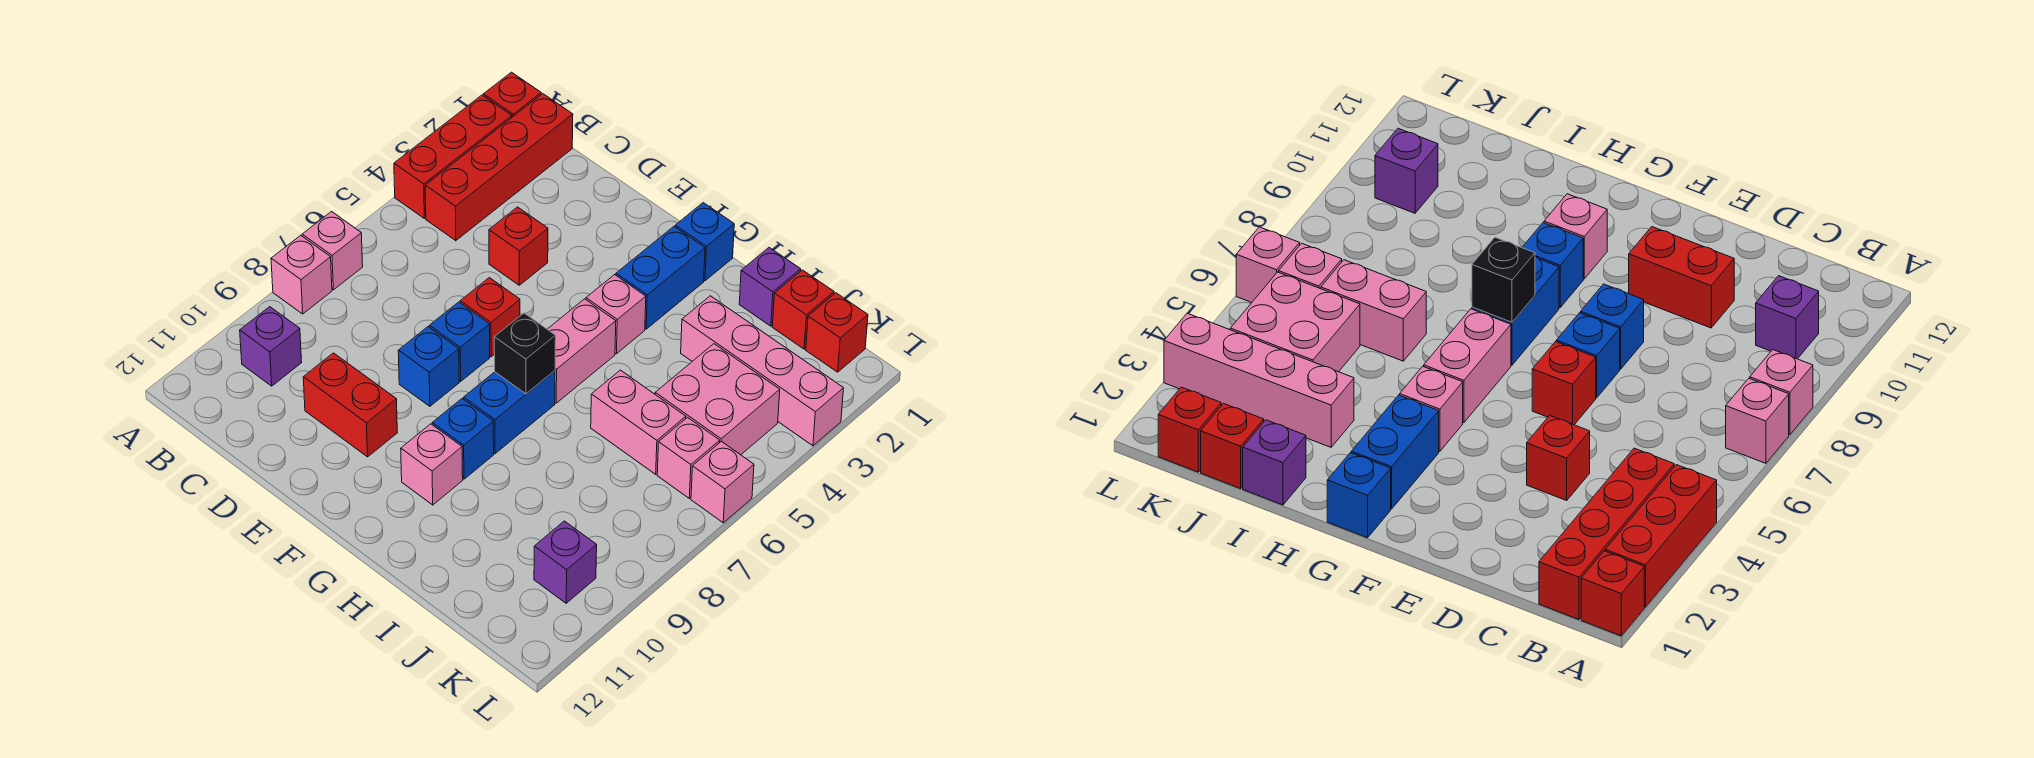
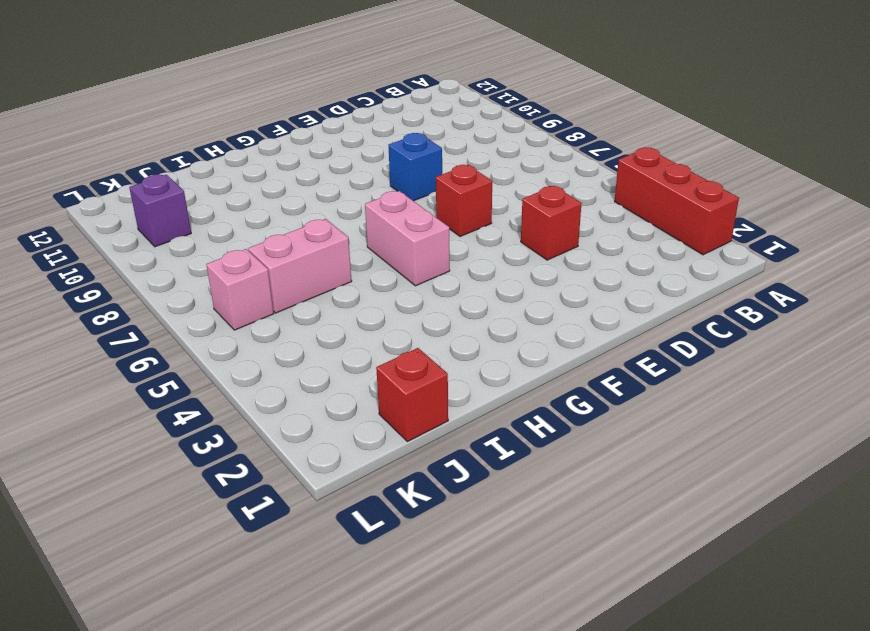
none -> red brick A1 level 1
none -> pink brick A7 level 1
none -> pink brick A8 level 1

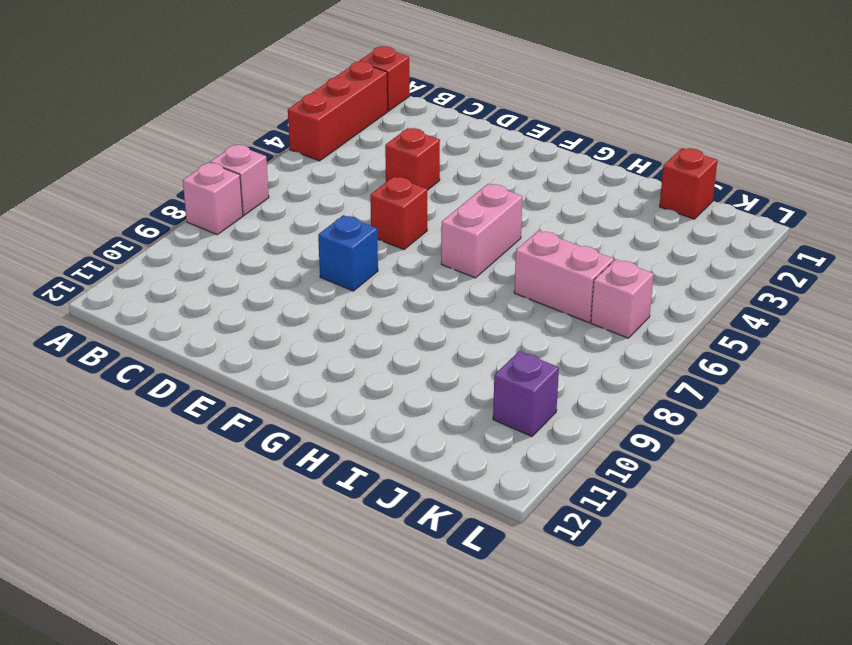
none -> red brick B1:B4 level 1
none -> purple brick B10 level 1
none -> red brick D10:E10 level 1

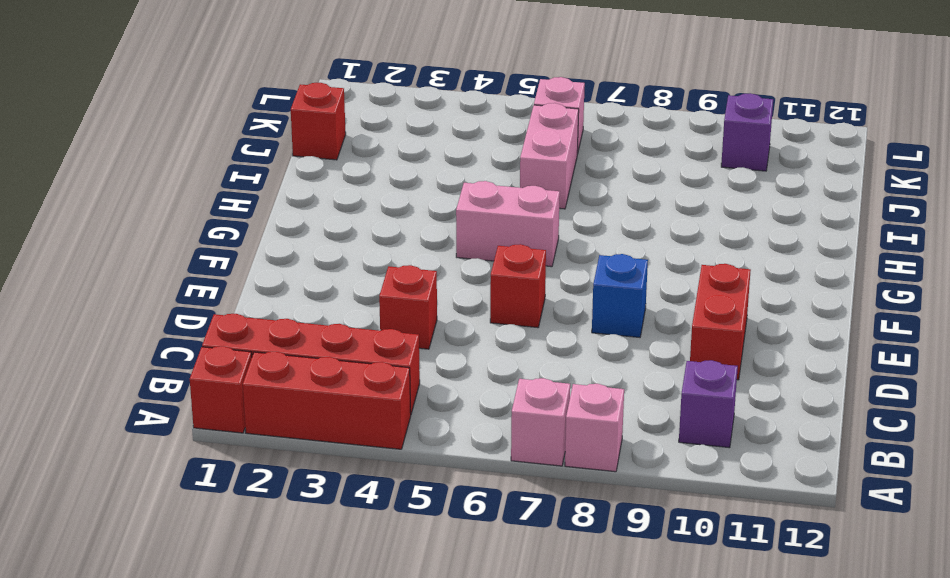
none -> blue brick E7 level 1
none -> blue brick G1 level 1
none -> blue brick G2:G3 level 1

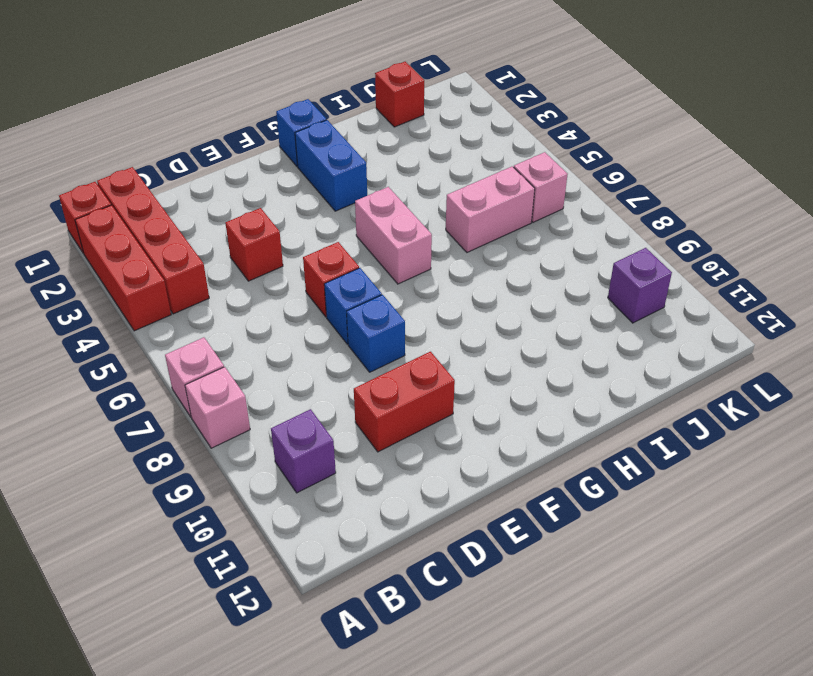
none -> pink brick G4 level 1
none -> blue brick G7:G8 level 1
none -> blue brick G9 level 1

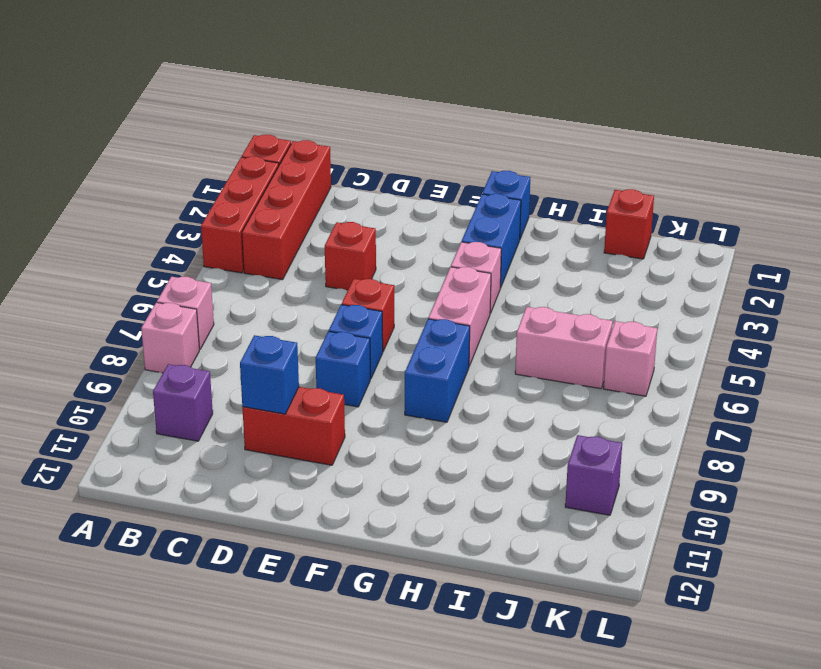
blue brick D10 level 2 -> blue brick G9 level 1
none -> pink brick G10 level 1
none -> purple brick I1 level 1
none -> pink brick I3:L3 level 1

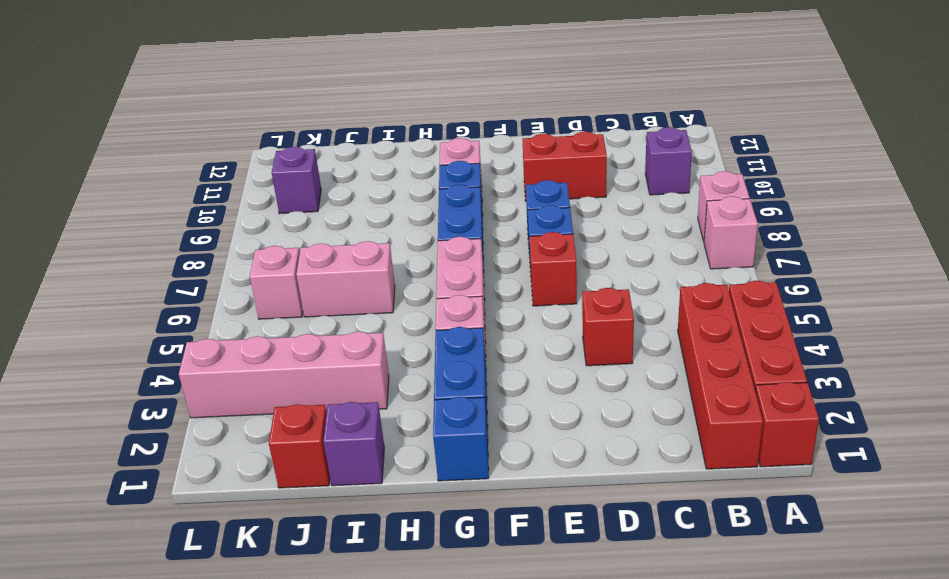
none -> pink brick J4:K5 level 1
none -> red brick K1 level 1
none -> pink brick L6 level 1

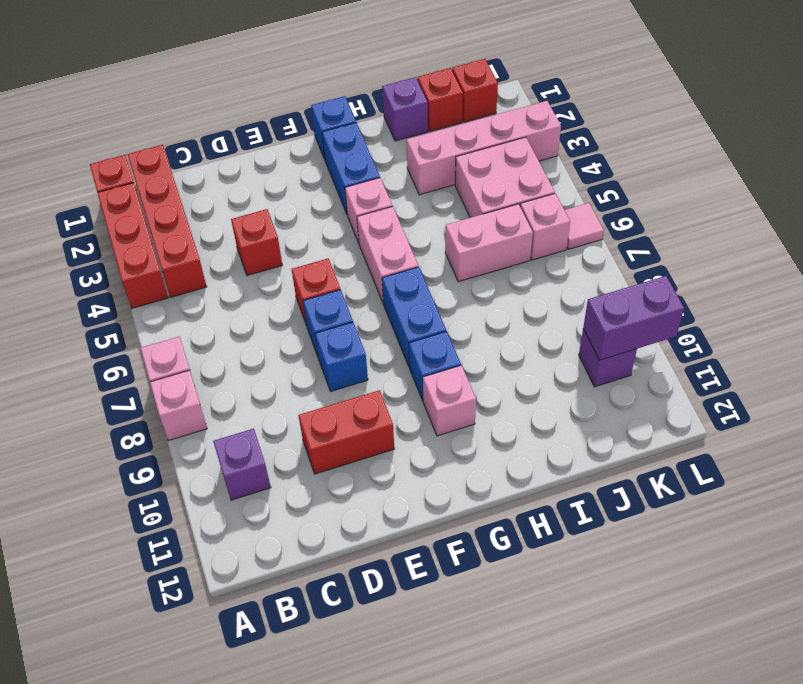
purple brick K10:L10 level 2 -> none
pink tile L6 level 1 -> pink brick L6 level 1
none -> black brick G7 level 2

